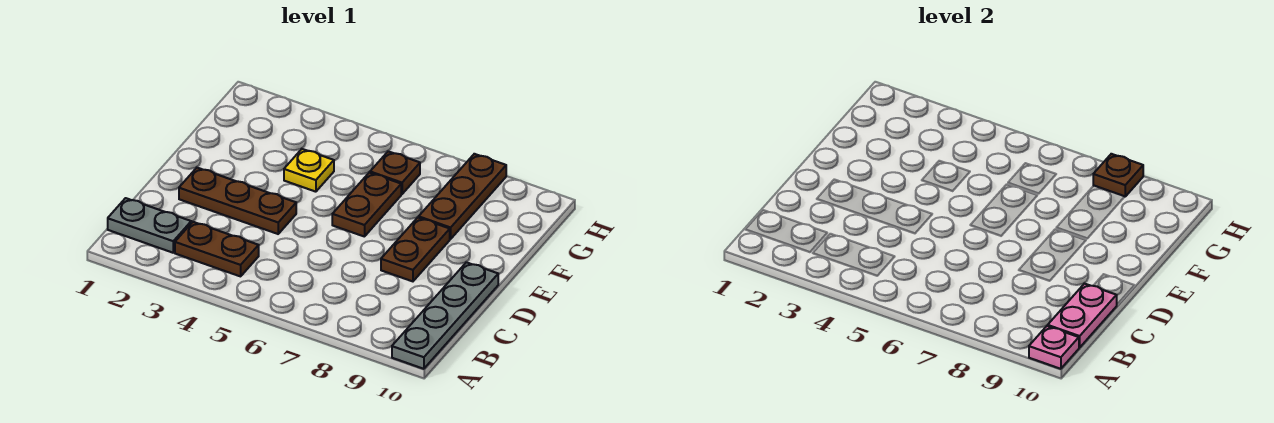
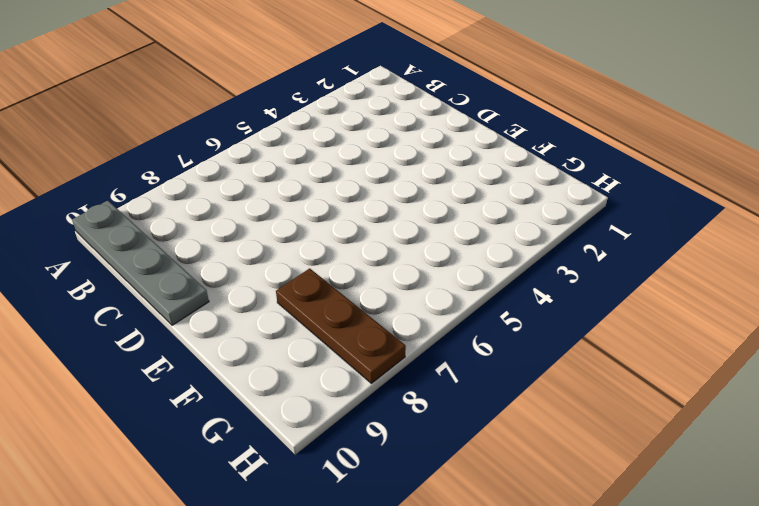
none -> grey plate B1:B2 level 1
none -> brown plate B3:B4 level 1
none -> brown plate D2:D4 level 1

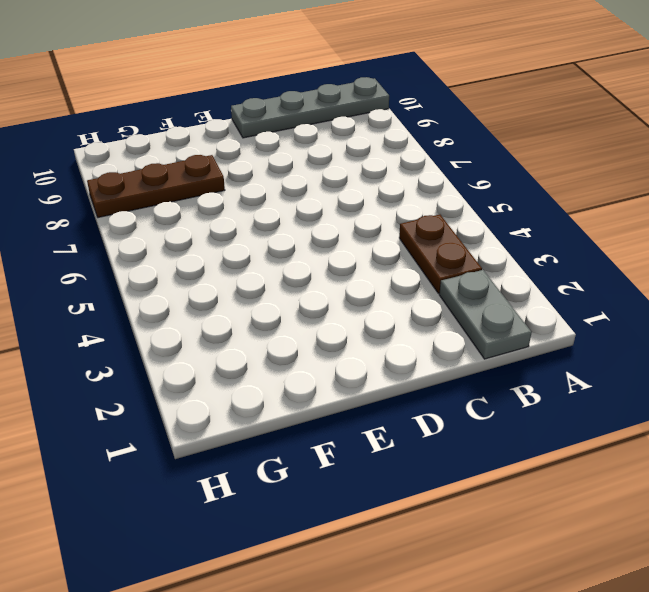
none -> brown plate D2:D4 level 1
none -> brown plate D8:E8 level 1
none -> brown plate E6:F6 level 1

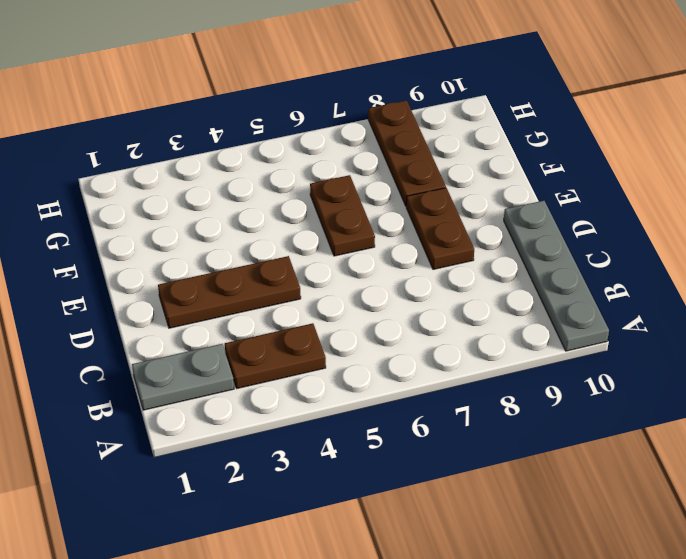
none -> yellow plate F4 level 1
none -> brown plate G6 level 1
none -> pink plate A10 level 2

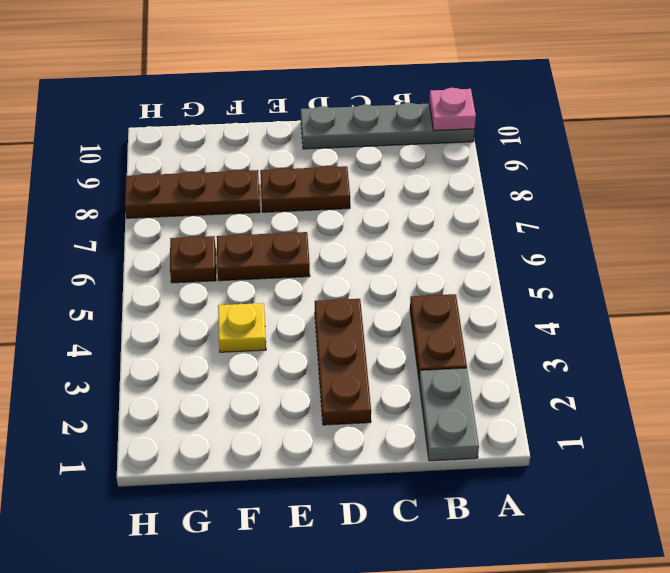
none -> pink plate B10:C10 level 2
none -> brown plate H8 level 2

